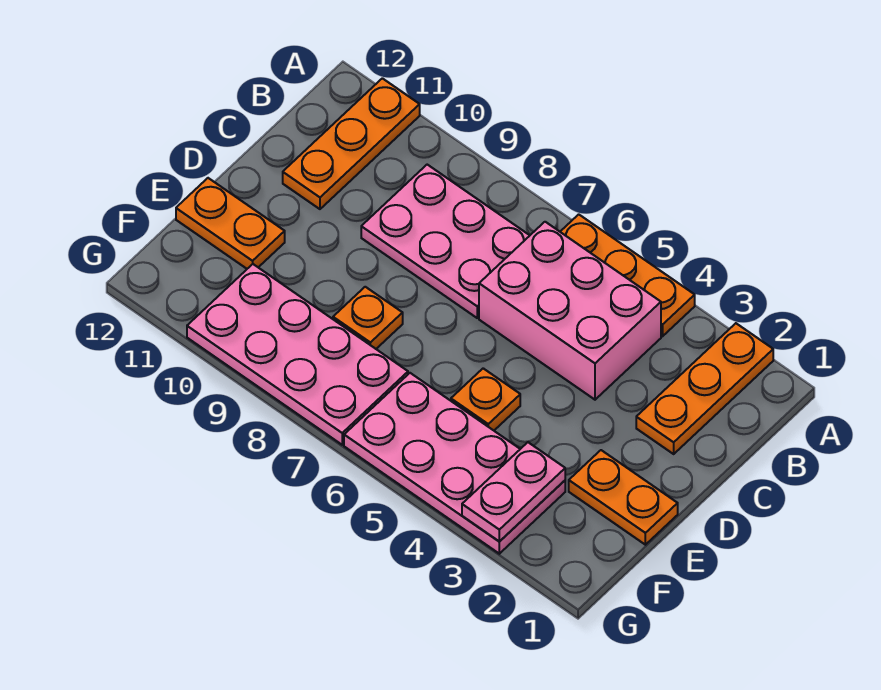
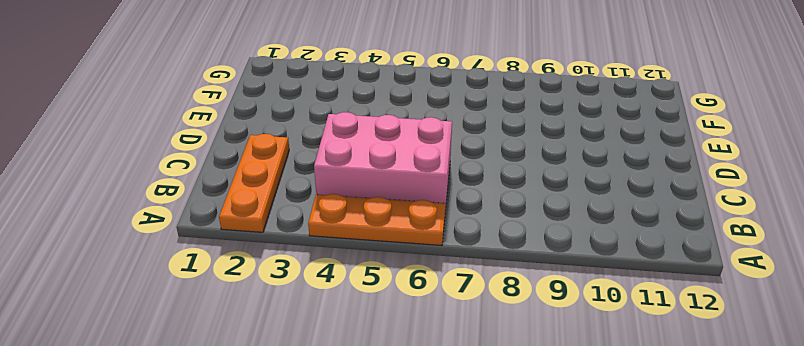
none -> orange plate A11:C11 level 1
none -> pink plate B7:C9 level 1
none -> orange plate E1:E2 level 1

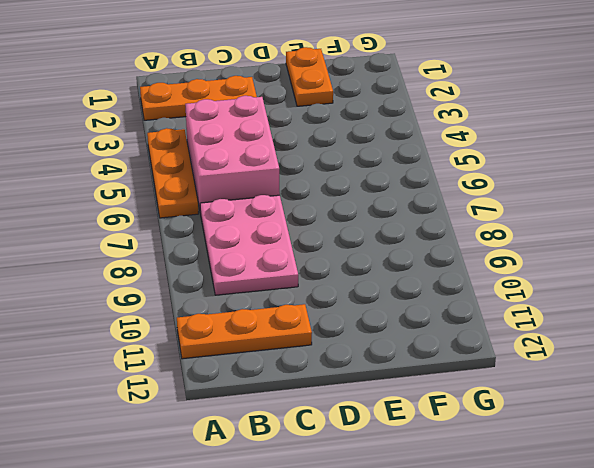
none -> orange plate E5 level 1
none -> orange plate E8 level 1
none -> orange plate E11:E12 level 1

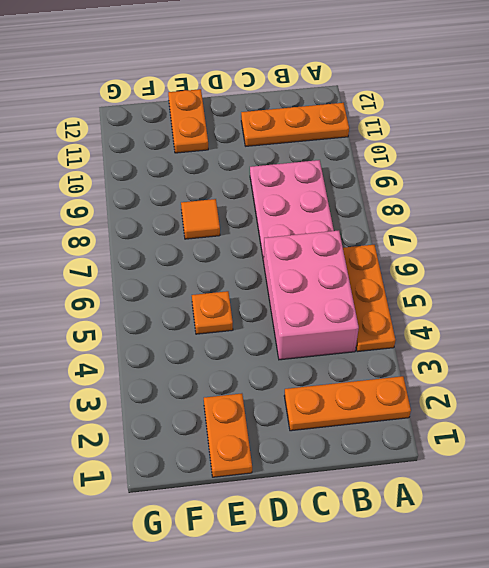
orange tile E8 level 1 -> orange plate E8 level 1
none -> pink plate F3:G6 level 1
none -> pink plate F7:G10 level 1
none -> pink plate F3:G3 level 2

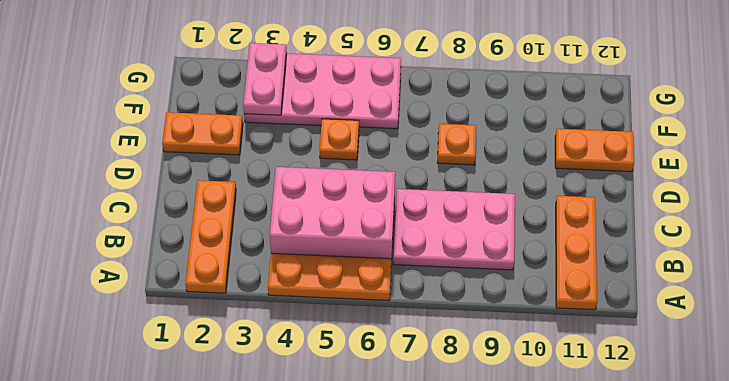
none -> pink plate F7:G10 level 1

